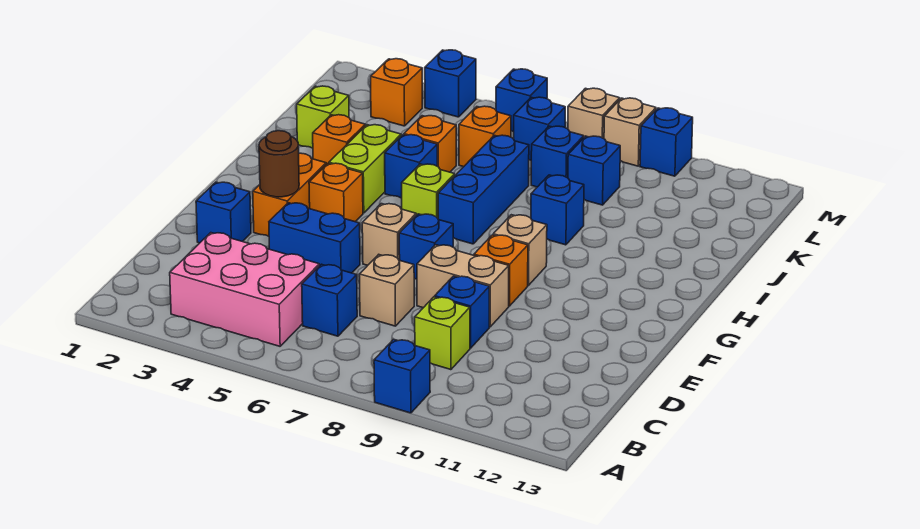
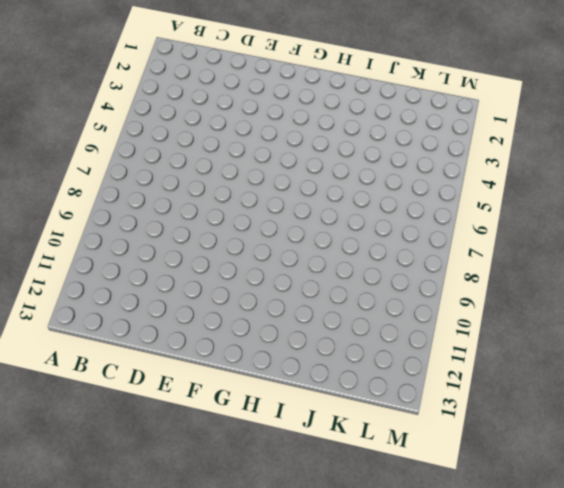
none -> blue brick A9 level 1
none -> pink brick B3:C5 level 1
none -> blue brick C6 level 1
none -> lime brick C9 level 1

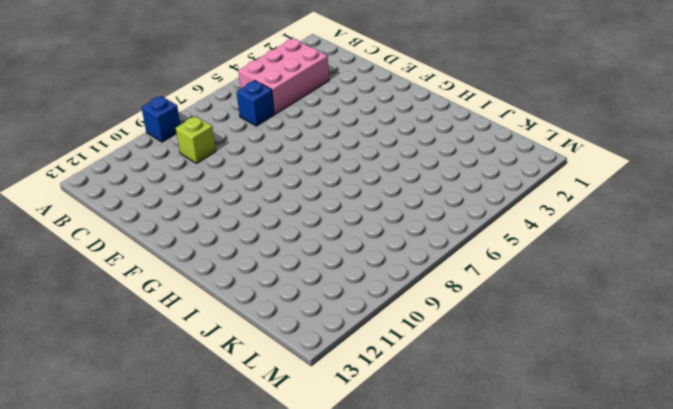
none -> tan brick D7 level 1
none -> blue brick D9 level 1
none -> blue brick E2 level 1
none -> blue brick E4:E5 level 1

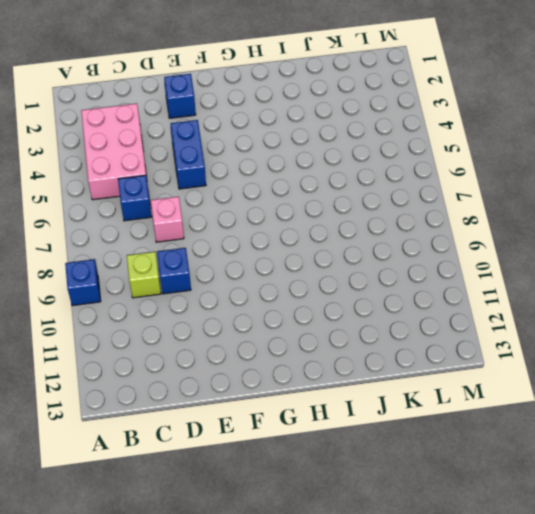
pink brick D7 level 1 -> tan brick D7 level 1
none -> tan brick E8:E9 level 1
none -> orange brick F3:G3 level 1
none -> tan brick F6 level 1
none -> blue brick F7 level 1

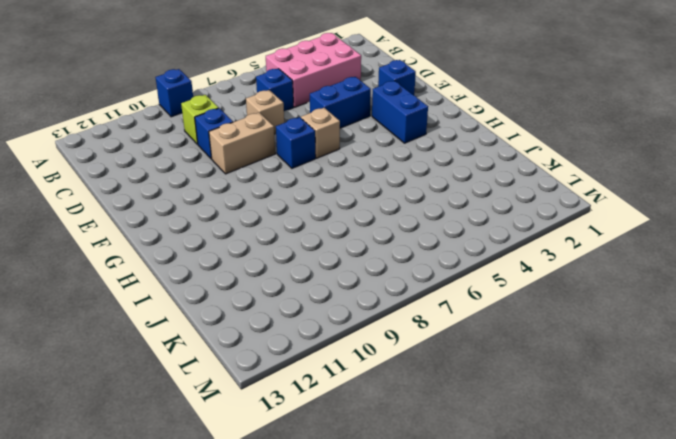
blue brick F3:G3 level 1 -> orange brick F3:G3 level 1
none -> orange brick F9 level 1
none -> orange brick G4 level 1
none -> tan brick G9 level 1
none -> lime brick H4:I4 level 1

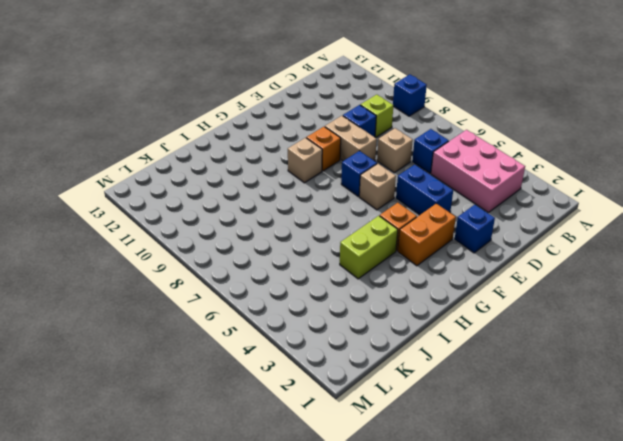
none -> lime brick H6 level 1
none -> blue brick H7:J7 level 1
none -> orange brick I3 level 1
none -> blue brick I5 level 1

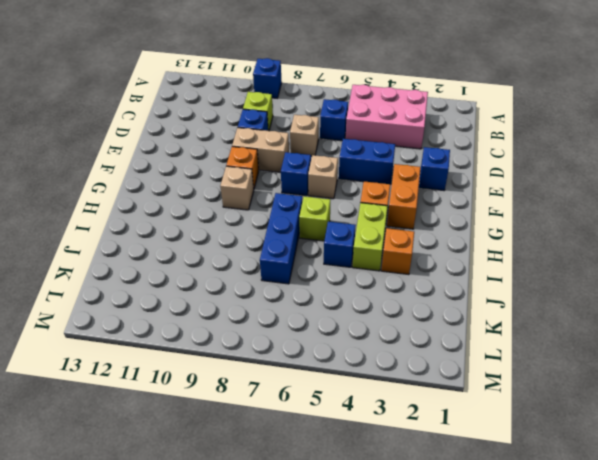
none -> blue brick I9 level 1
none -> lime brick J2 level 1
none -> orange brick J5 level 1
none -> orange brick K6 level 1

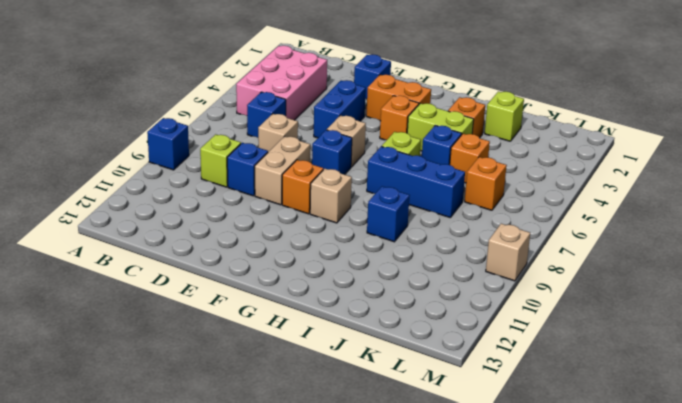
none -> blue brick K8 level 1
none -> blue brick K9 level 1
none -> orange brick L3 level 1
none -> blue brick L7 level 1

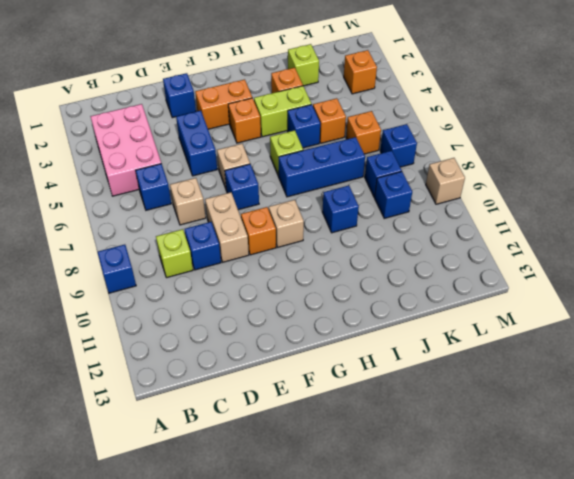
none -> blue brick M4 level 1
none -> blue brick M6 level 1
none -> tan brick M8 level 1
none -> blue brick M10 level 1

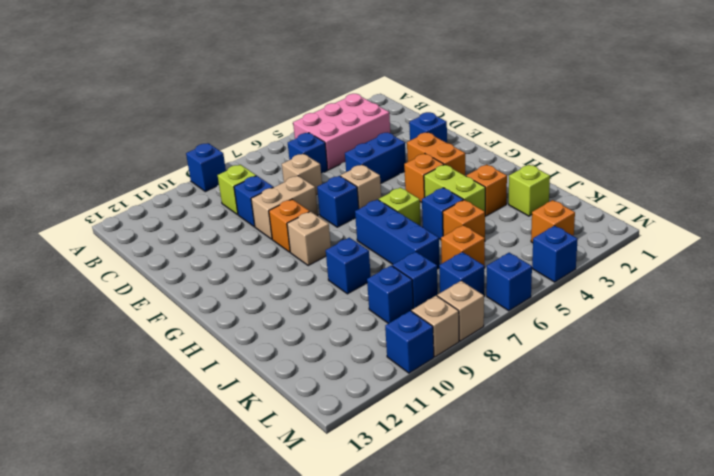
none -> brown round brick F3 level 2

